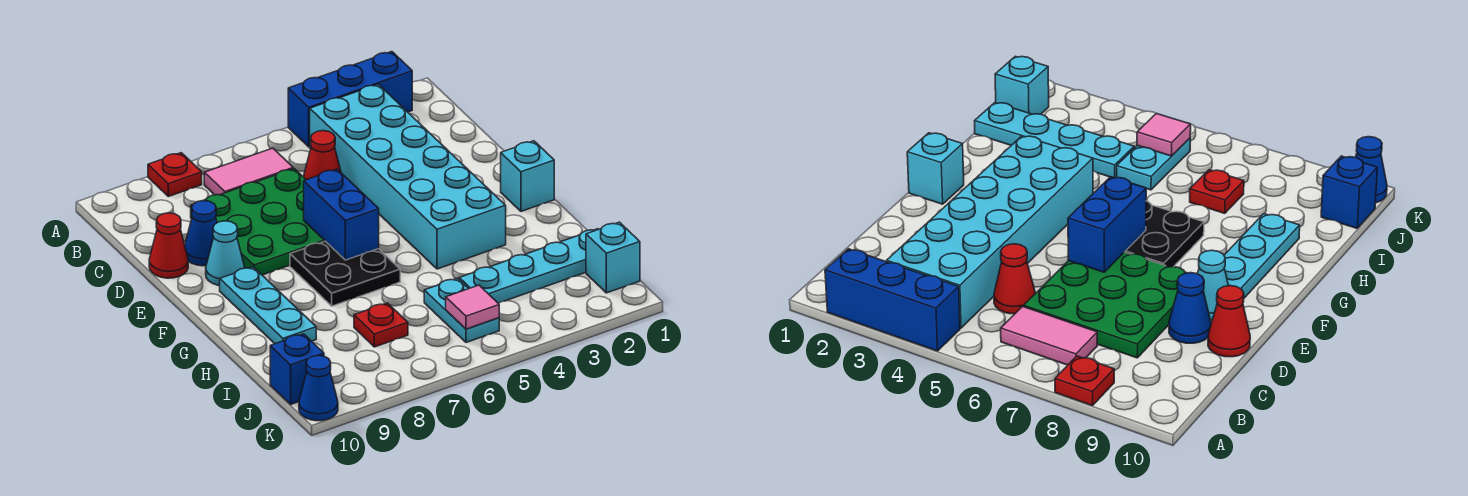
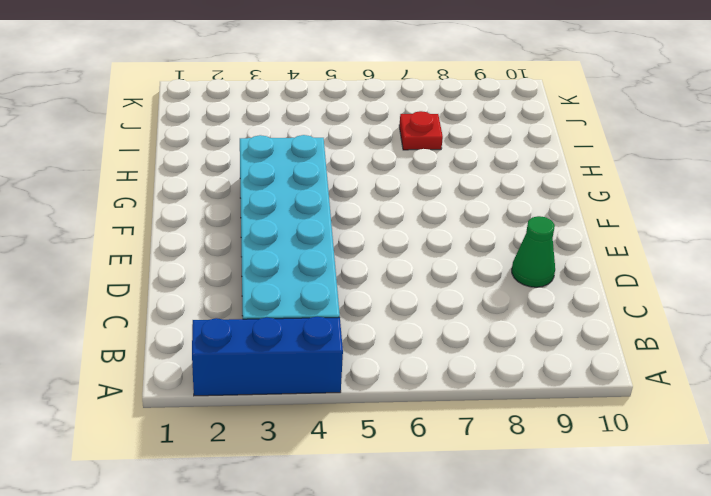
green cone D9 level 1 -> blue cone D9 level 1
none -> red plate A8 level 1
none -> pink tile B6:B7 level 1
none -> red cone C5 level 1

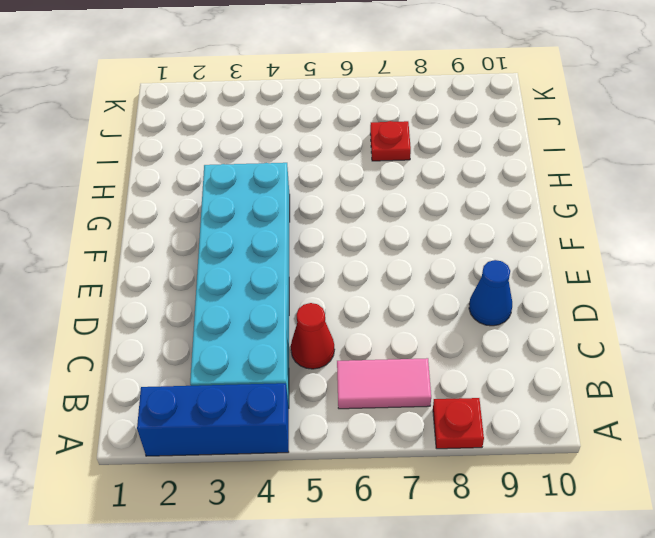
none -> green plate C6:E8 level 1
none -> red cone D10 level 1
none -> cyan cone E9 level 1

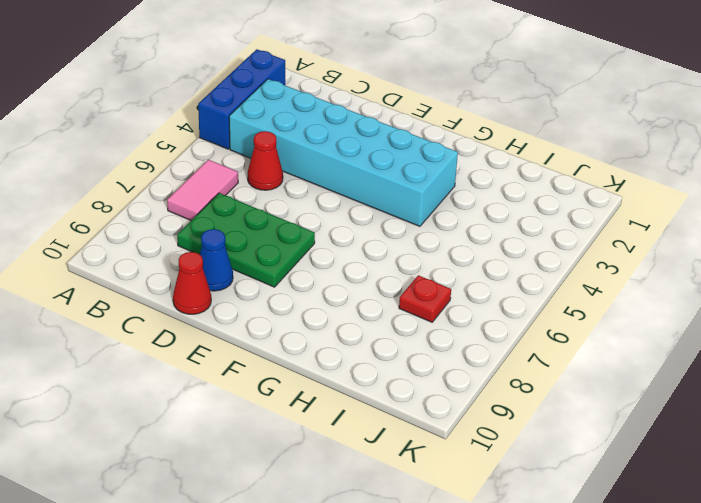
green plate C7:E8 level 1 -> green plate C6:E8 level 1
none -> red plate A8 level 1
none -> cyan cone E9 level 1
none -> cyan brick F1 level 1

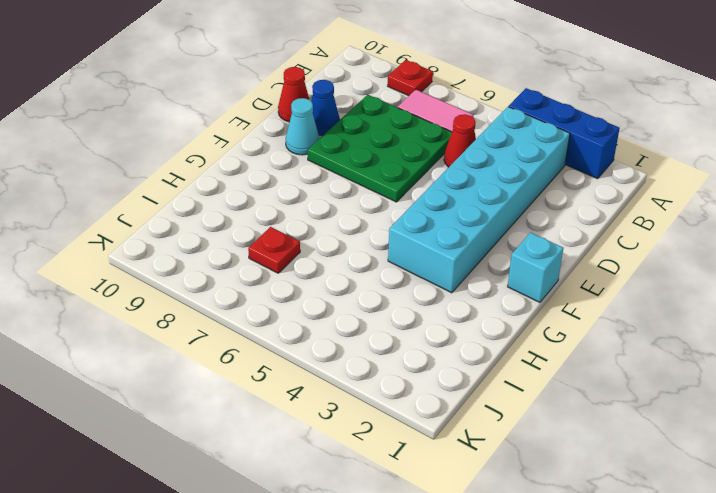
none -> black plate F6:G7 level 1
none -> cyan plate F9:H9 level 1
none -> cyan plate I1:I4 level 1

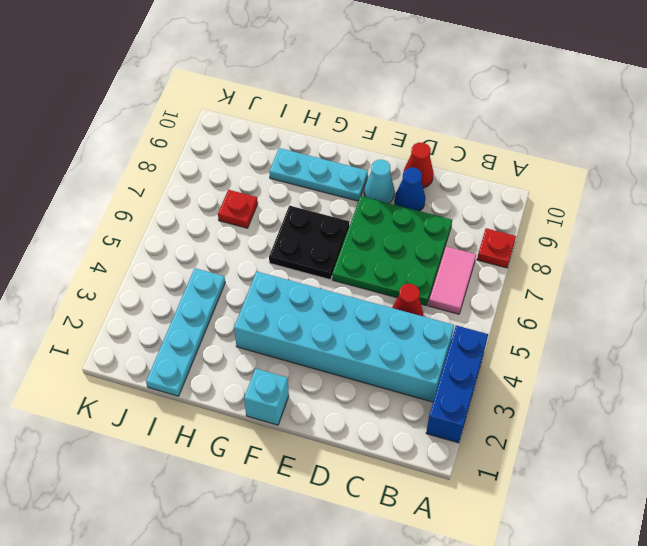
none -> cyan plate I5:J5 level 1
none -> cyan brick J1 level 1
none -> blue brick J10 level 1

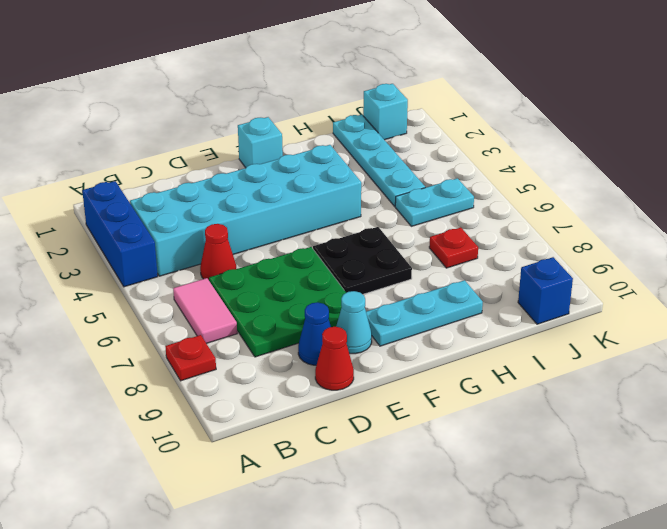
none -> blue cone K10 level 1
none -> blue brick E6:F6 level 2
none -> pink tile J5 level 2

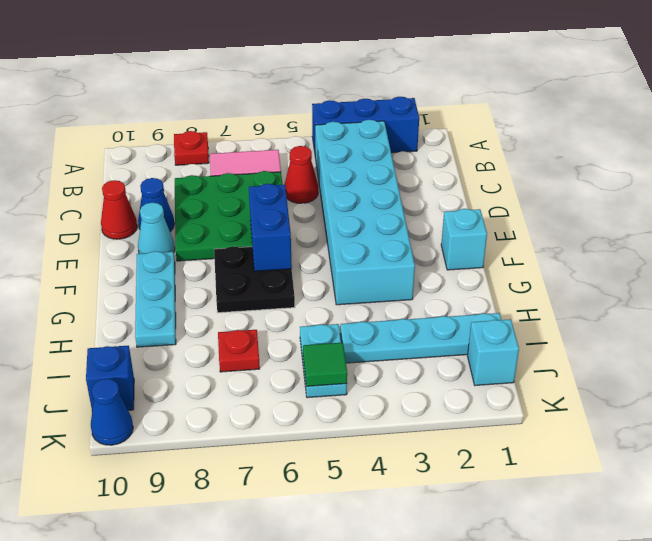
green tile J5 level 2 -> pink tile J5 level 2

